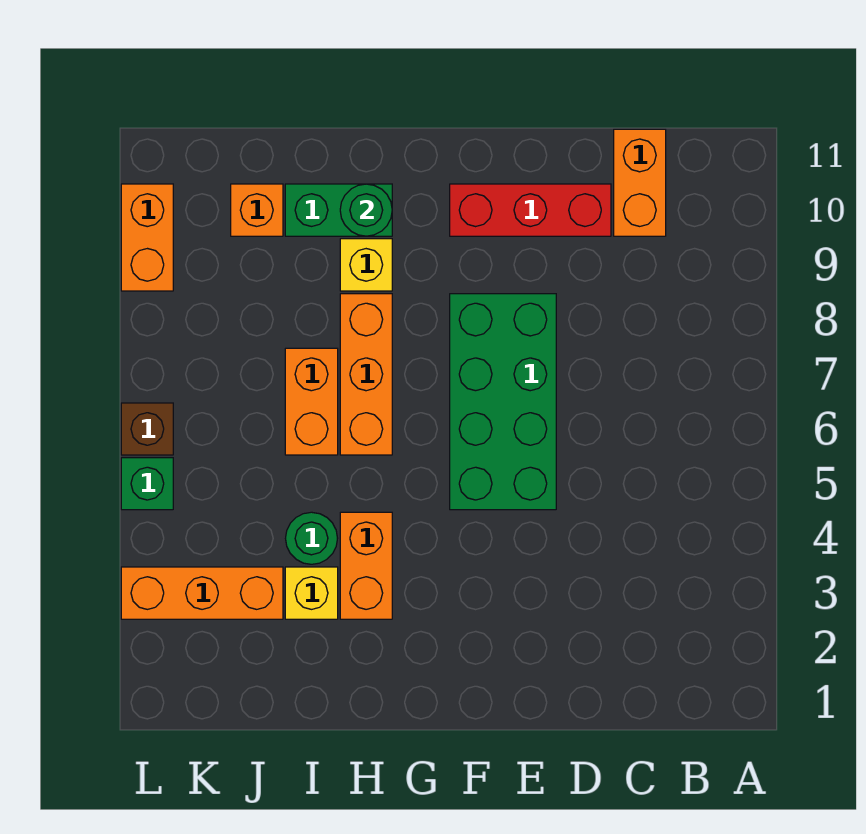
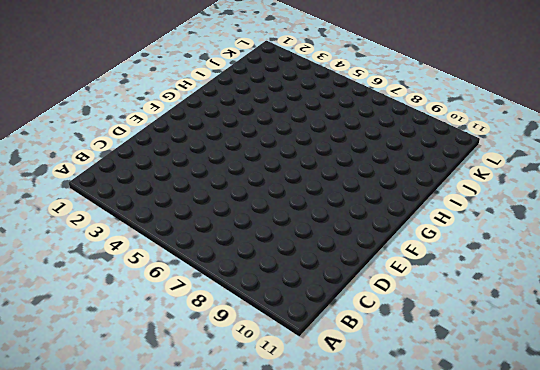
none -> orange brick C10:C11 level 1
none -> red brick D10:F10 level 1
none -> green brick E5:F8 level 1

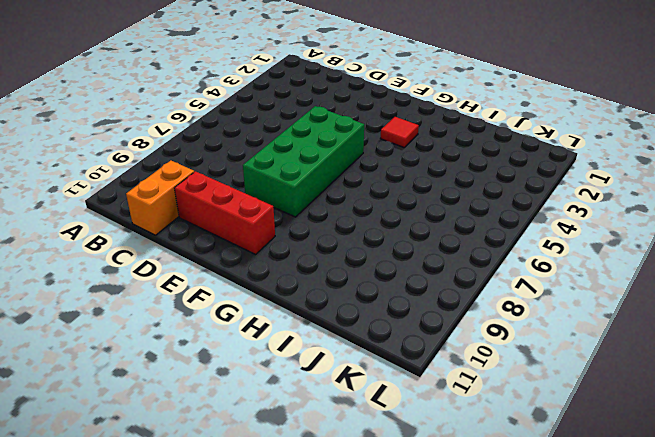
red tile G3 level 1 -> none
none -> orange brick H3:H4 level 1
none -> orange brick H6:H8 level 1
none -> yellow brick H9 level 1

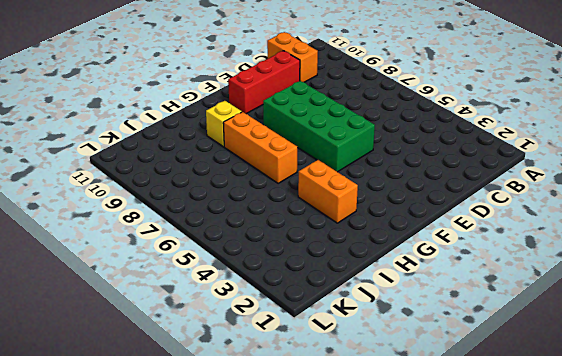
none -> green brick H10:I10 level 1
none -> yellow brick I3 level 1
none -> green round brick I4 level 1

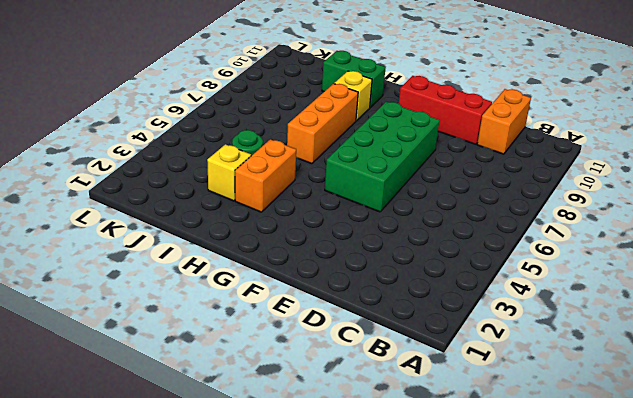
none -> orange brick I6:I7 level 1
none -> orange brick J3:L3 level 1
none -> orange brick J10 level 1

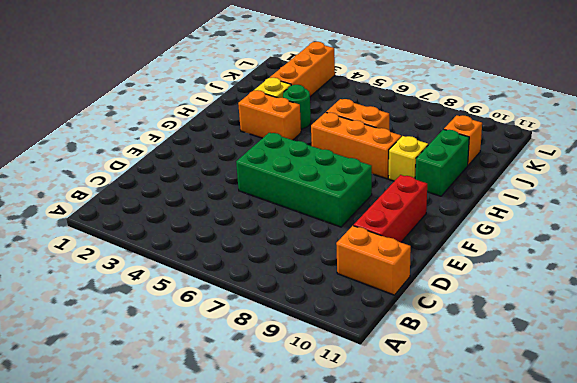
none -> green brick L5 level 1
none -> brown brick L6 level 1
none -> orange brick L9:L10 level 1

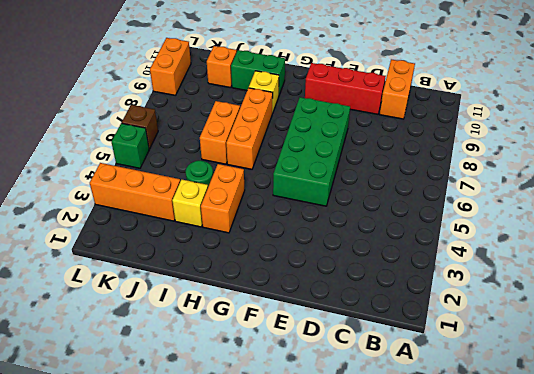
none -> green round brick H10 level 2

